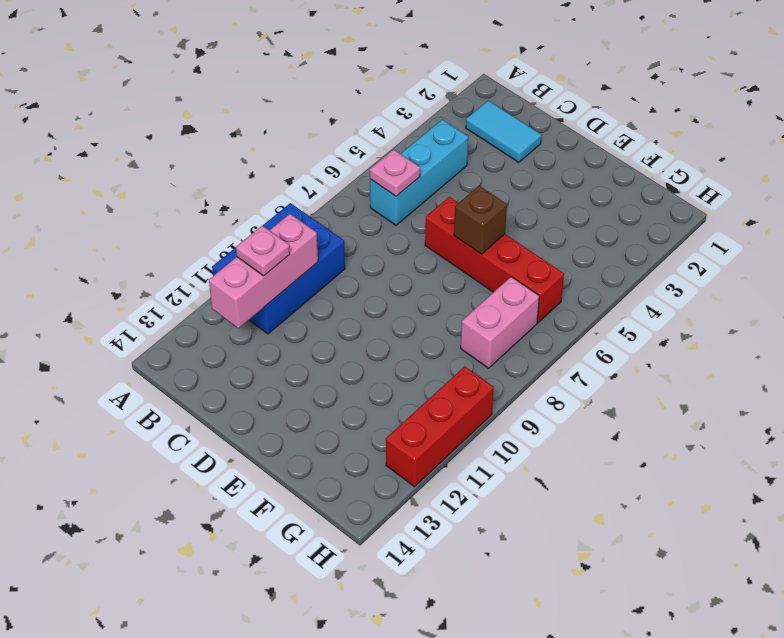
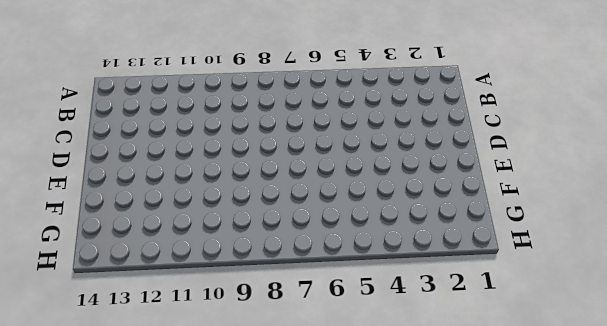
none -> blue brick A9:B11 level 1
none -> cyan tile B2:C2 level 1

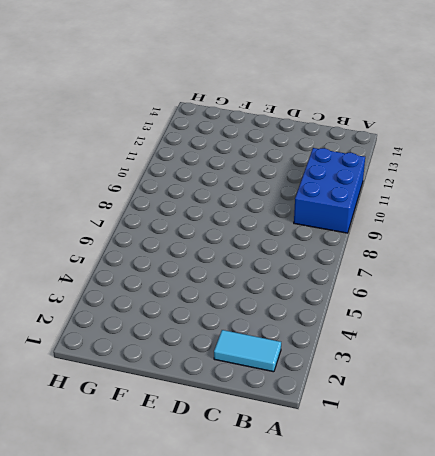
none -> cyan brick B4:B6 level 1
none -> red brick D6:G6 level 1

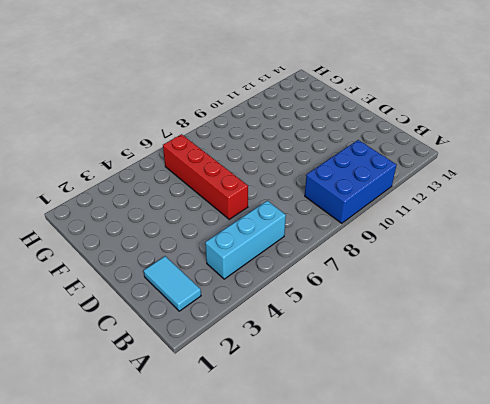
none -> pink brick G7:G8 level 1
none -> red brick H10:H12 level 1

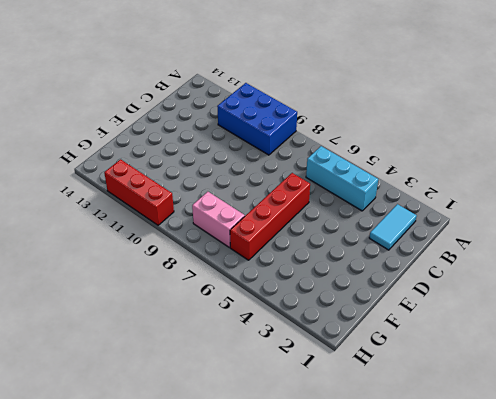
none -> pink plate B6 level 2
none -> pink brick B10:B12 level 2

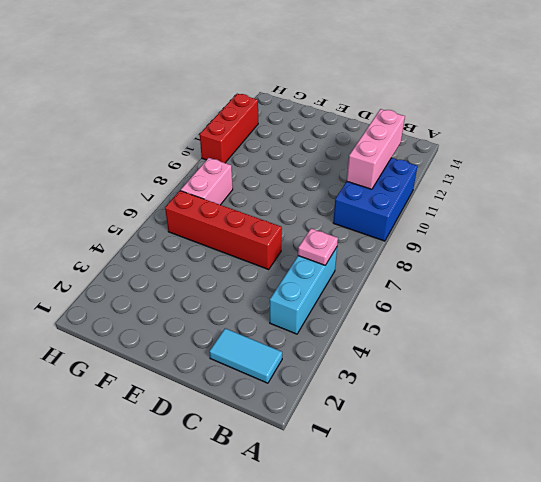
none -> brown brick E6 level 2
none -> pink plate B11 level 3

